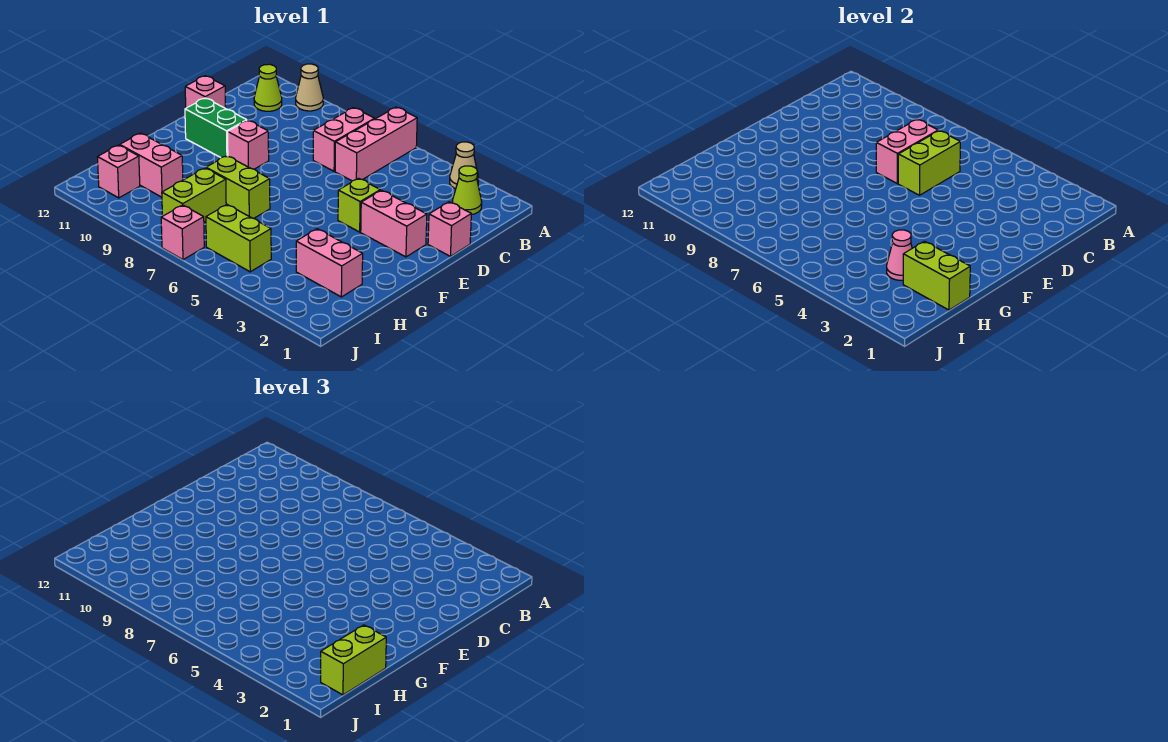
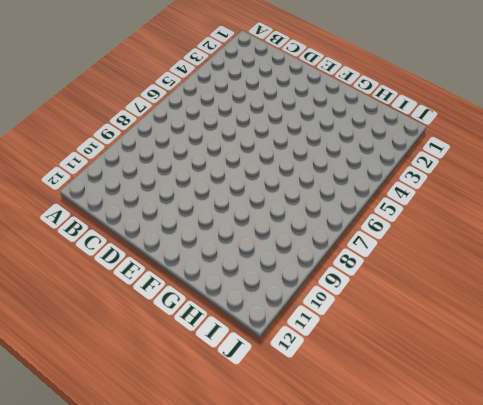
none -> tan cone A3 level 1
none -> pink brick A6:C6 level 1
none -> tan cone A10 level 1

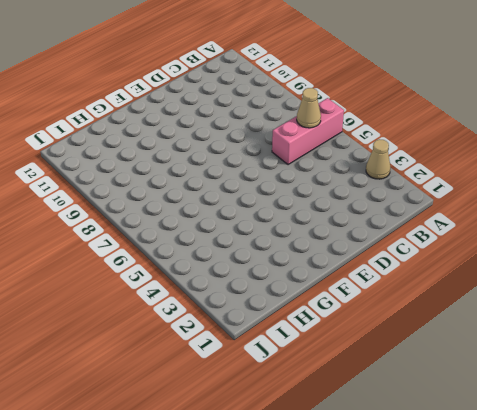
tan cone B6 level 2 -> tan cone A10 level 1
none -> lime cone B2 level 1
none -> pink brick B7:C7 level 1
none -> lime cone B11 level 1

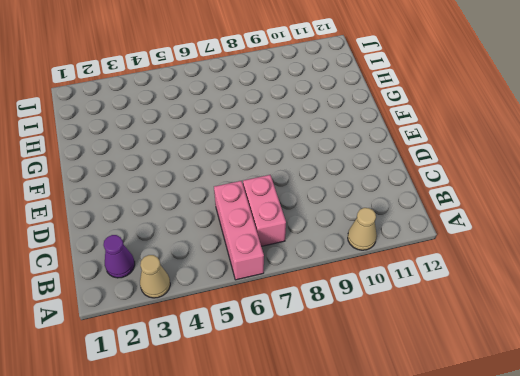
purple cone B2 level 1 -> lime cone B2 level 1
none -> lime cone B11 level 1
none -> pink brick D1 level 1
none -> pink brick D12 level 1

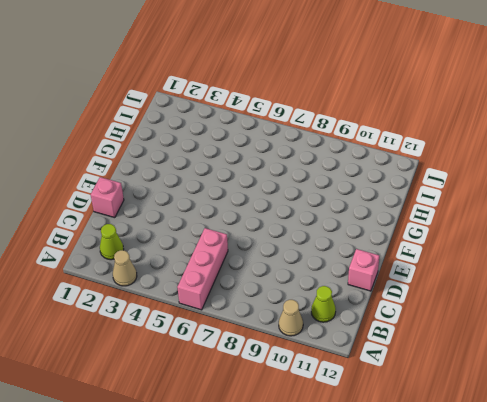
none -> pink brick B7:C7 level 1
none -> pink brick E2:E3 level 1
none -> lime brick E4 level 1

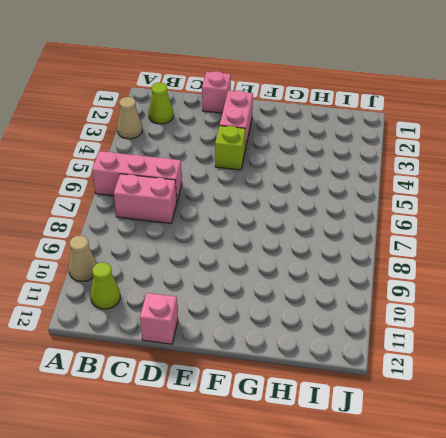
none -> pink brick E9 level 1
none -> green brick E10:E11 level 1
none -> lime brick G7:G8 level 1

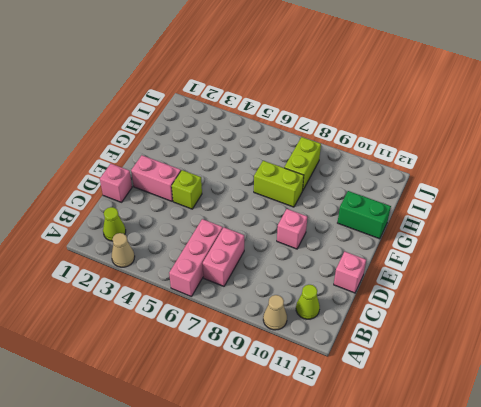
green brick G11:G12 level 1 -> green brick E10:E11 level 1
none -> pink brick H2:H3 level 1
none -> pink brick H10:H11 level 1
none -> lime brick I5:I6 level 1

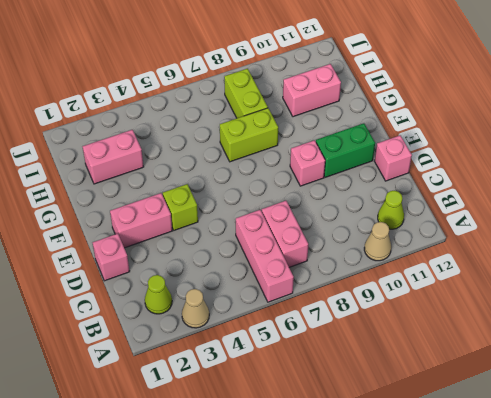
none -> lime brick I5:I6 level 1
none -> pink brick I11 level 1
none -> pink brick J7 level 1

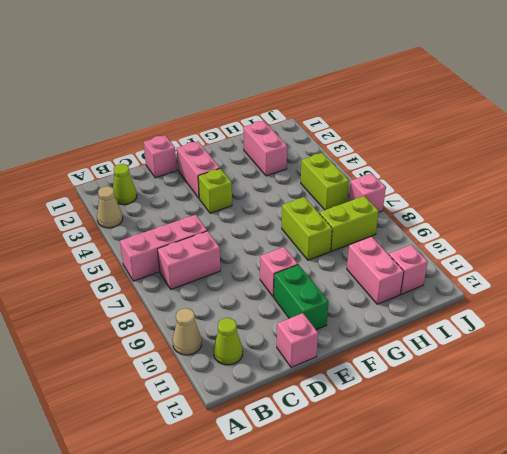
none -> lime brick C6:D6 level 2
none -> pink brick C7:D7 level 2
none -> lime brick H1:H2 level 2

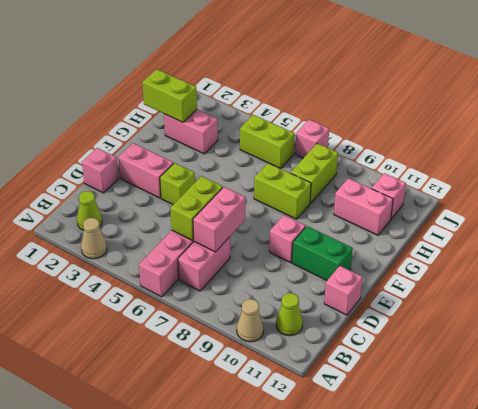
none -> pink cone H3 level 2
none -> lime brick H1:I1 level 3

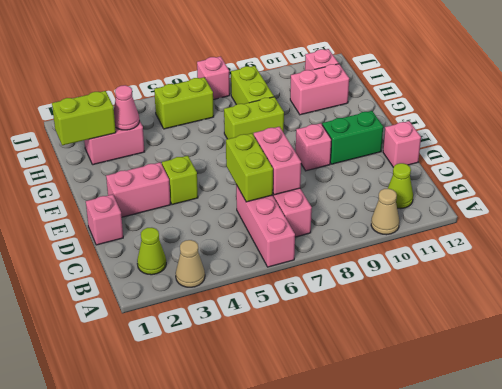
none -> lime brick H1:I1 level 3

